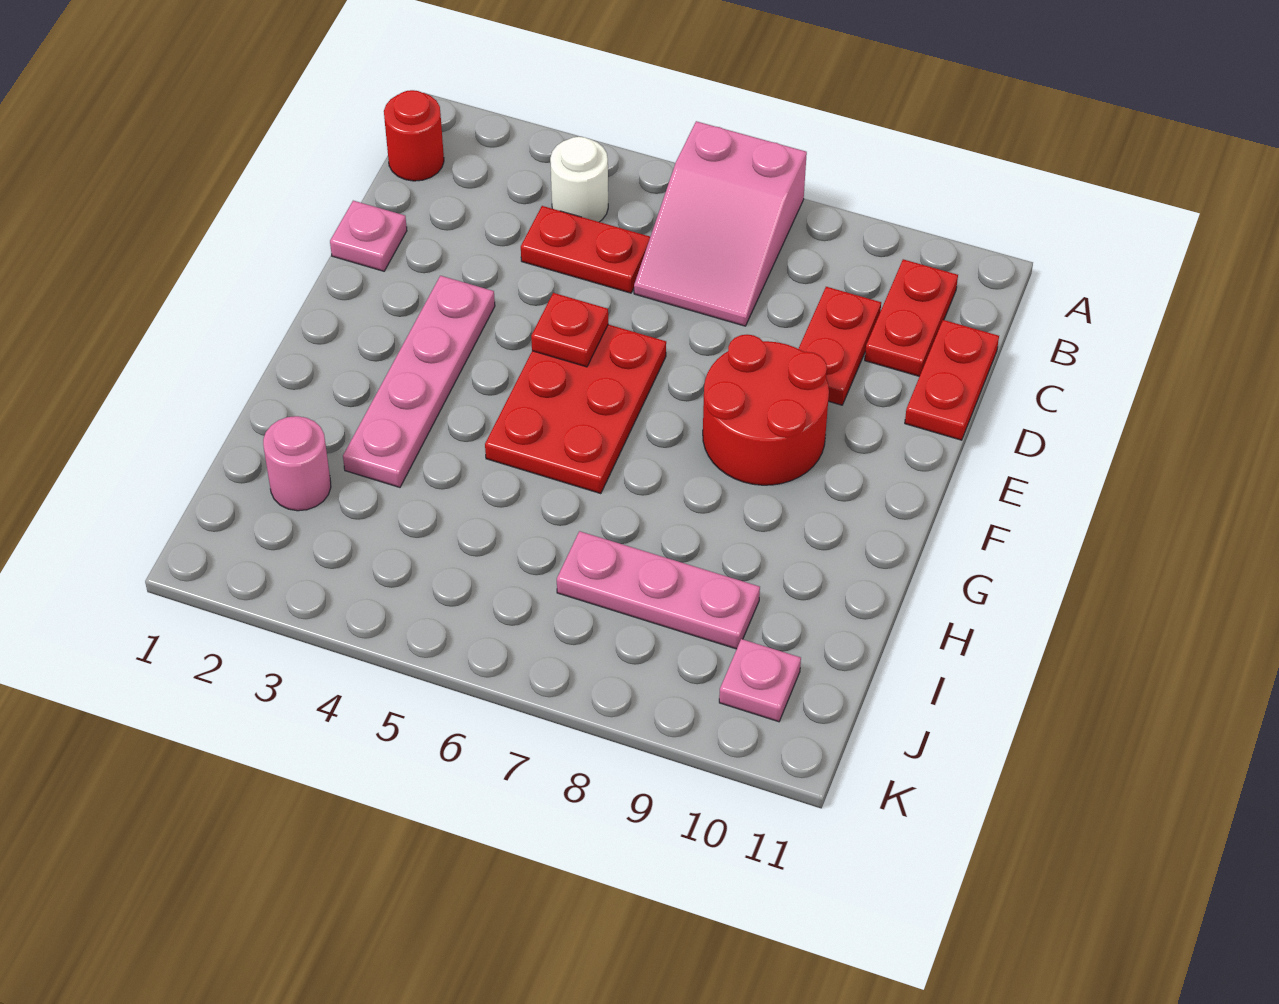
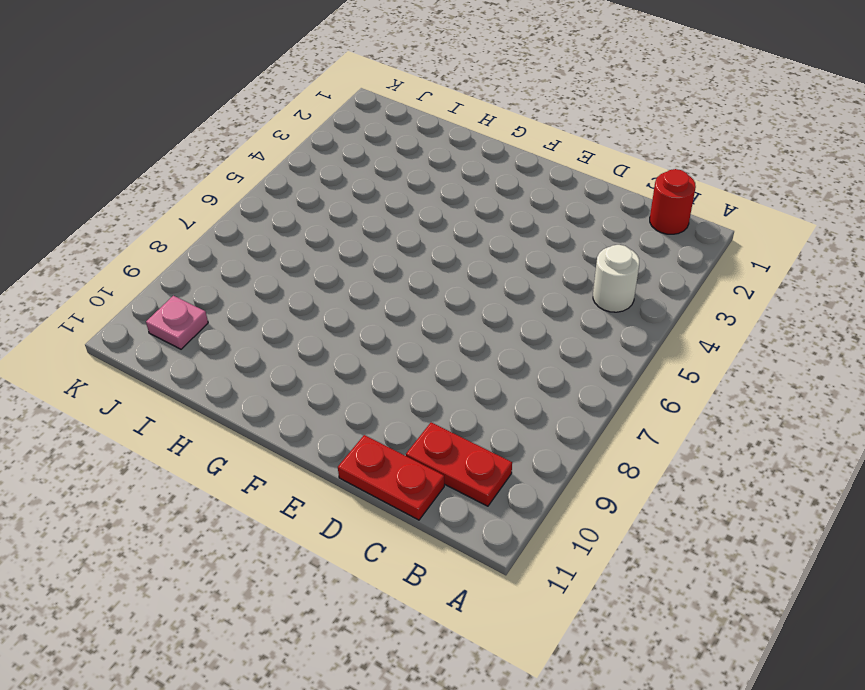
none -> pink slope A6:C7 level 1 top A
none -> red plate C4:C5 level 1
none -> red plate C9:D9 level 1

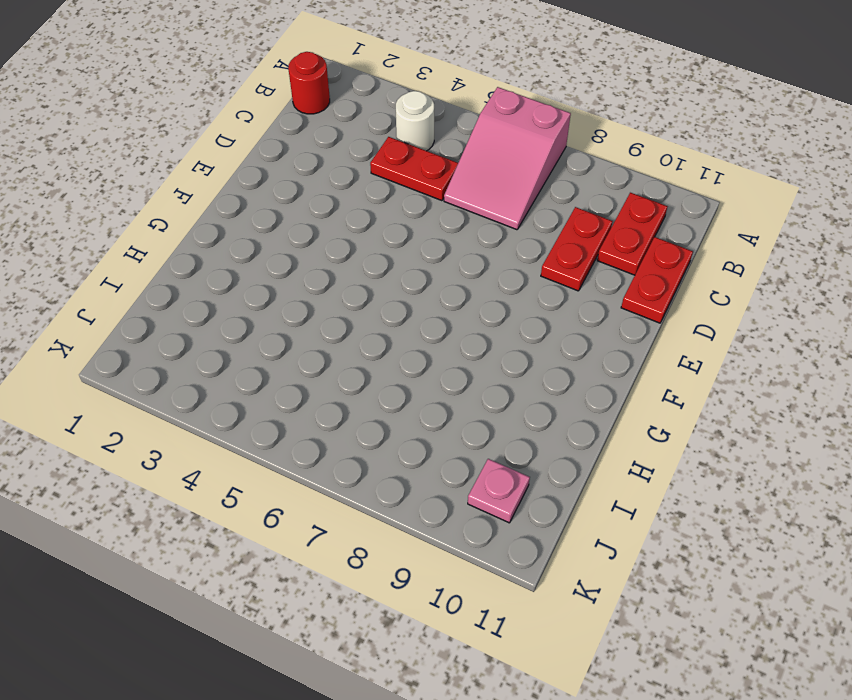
none -> pink plate D1 level 1
none -> pink plate E3:H3 level 1
none -> red plate E5:G6 level 1

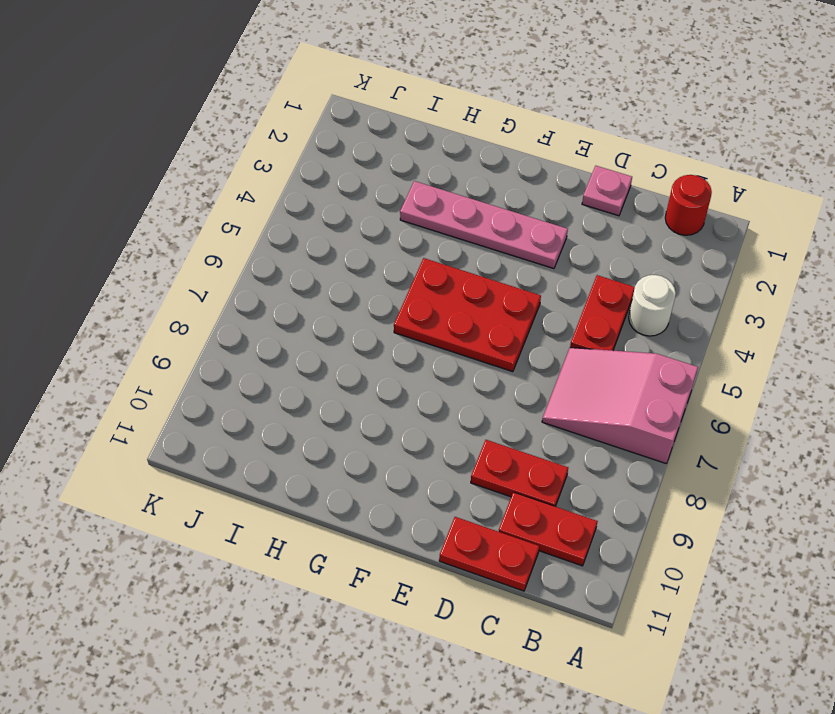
none -> red round brick E8:F9 level 1
none -> pink round brick I2 level 1
none -> pink plate I7:I9 level 1

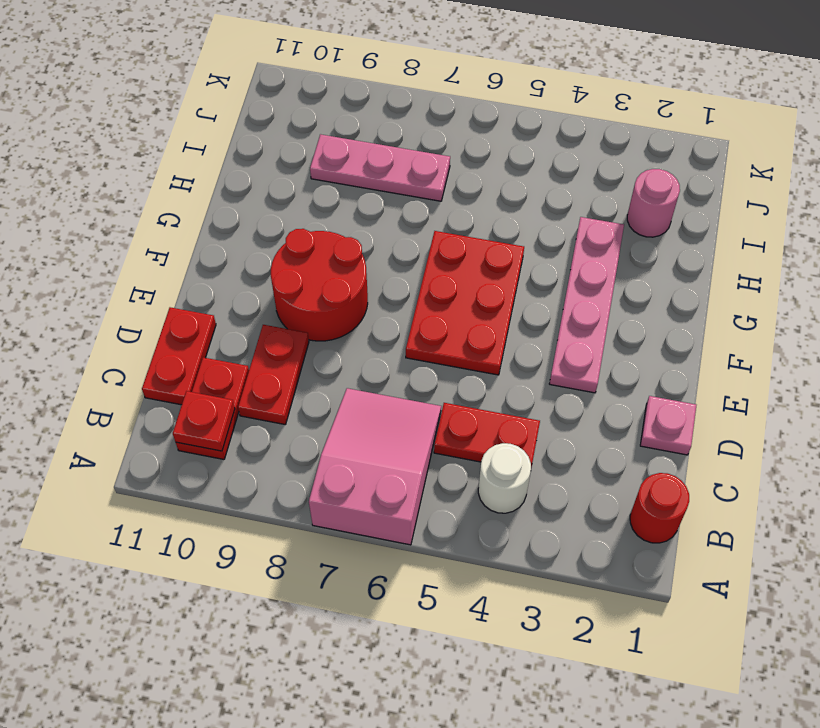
red plate B10 level 2 -> red plate E5 level 2
none -> pink plate J10 level 1

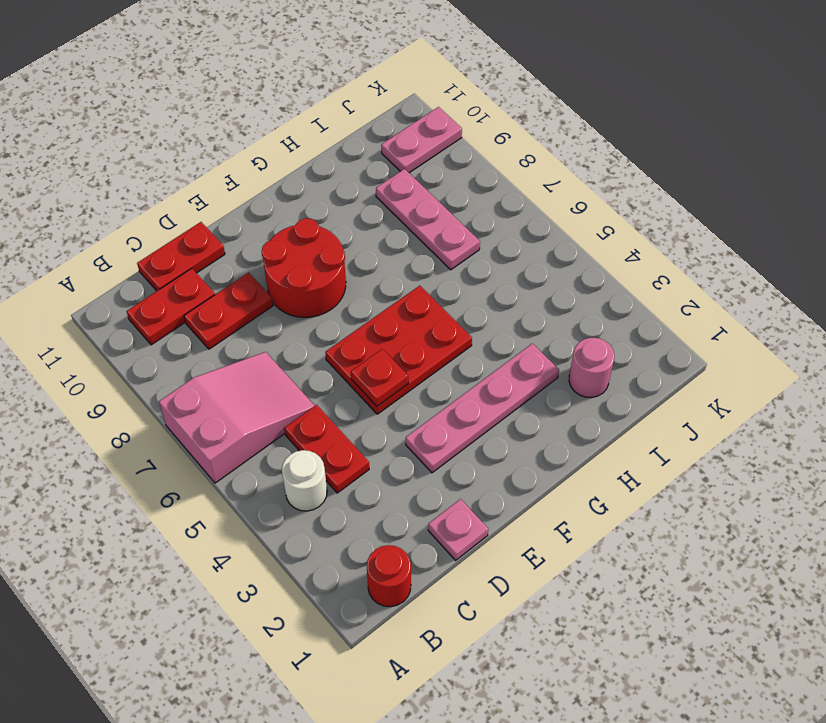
pink plate J10:K10 level 1 -> pink plate J10 level 1

